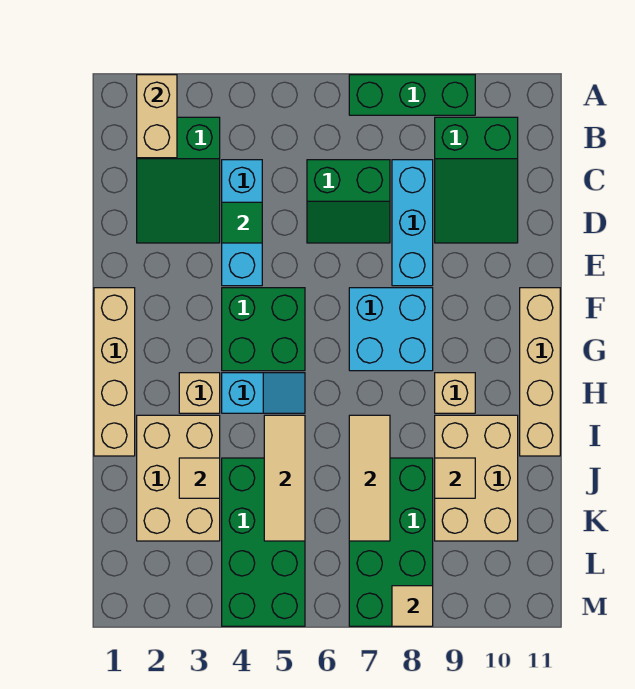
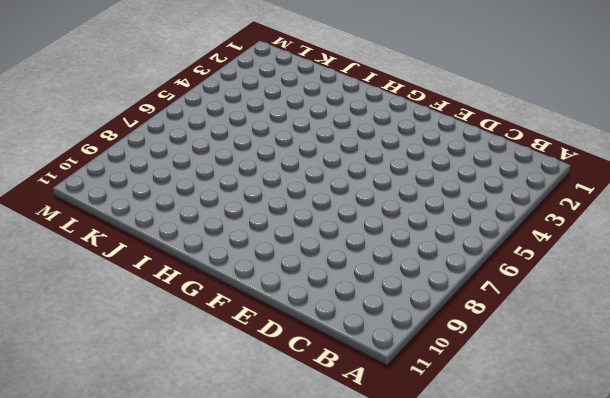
none -> green brick A7:A9 level 1
none -> green slope B2:D3 level 1 top B
none -> green slope B9:D10 level 1 top B

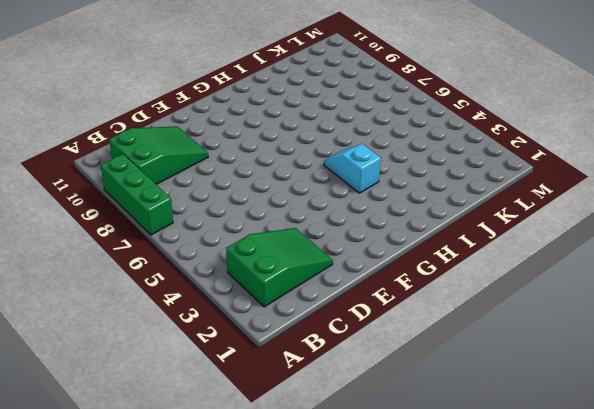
none -> cyan brick C4:E4 level 1
none -> green slope C6:D7 level 1 top C
none -> cyan brick C8:E8 level 1

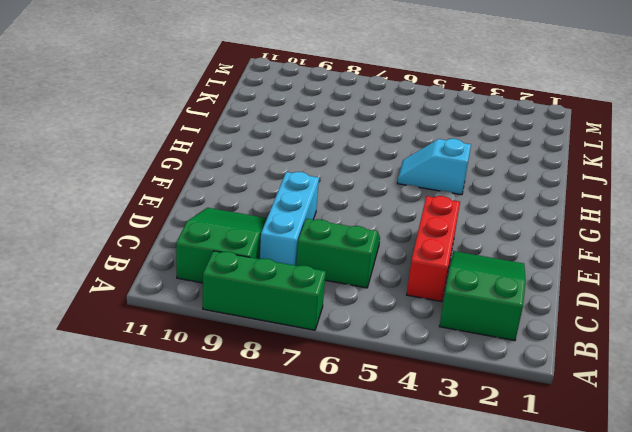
red brick C4:E4 level 1 -> cyan brick C4:E4 level 1
none -> tan brick F1:I1 level 1
none -> green brick F4:G5 level 1
none -> cyan brick F7:G8 level 1

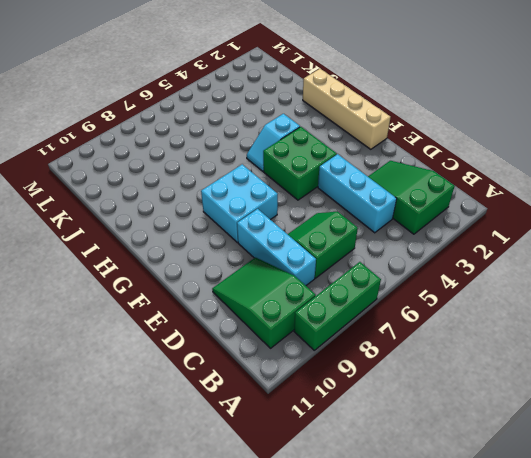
none -> tan brick F11:I11 level 1
none -> tan brick H3 level 1
none -> tan brick H9 level 1

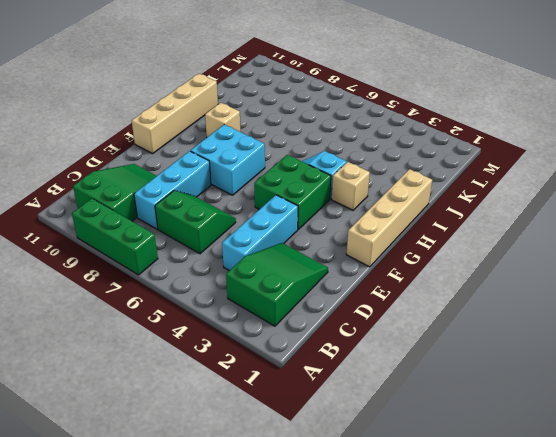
none -> tan brick I2:K3 level 1
none -> tan brick I9:K10 level 1
none -> green brick J4:M5 level 1

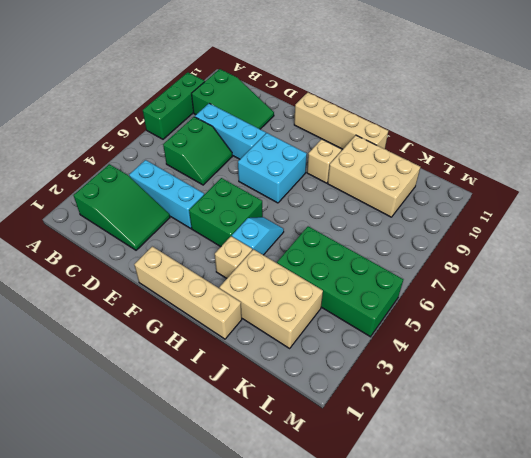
none -> green brick J7:M8 level 1
none -> tan brick A2:B2 level 2
none -> green tile D4 level 2

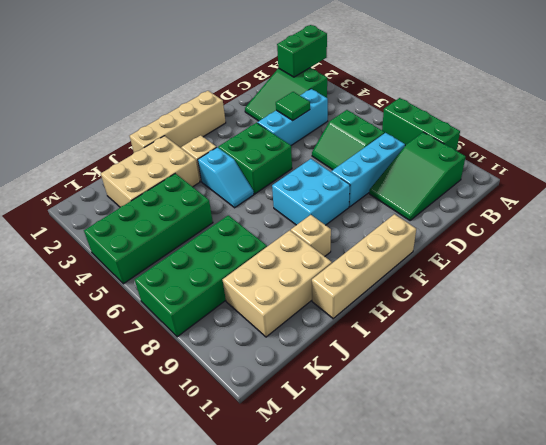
green brick A2:B2 level 2 -> tan brick A2:B2 level 2
none -> tan tile I5:K5 level 2
none -> tan tile I7:K7 level 2
none -> tan tile J3 level 2

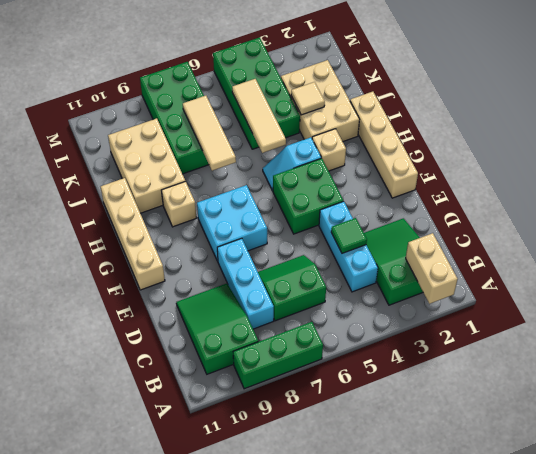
none -> tan tile J9 level 2
none -> tan tile M8 level 2

